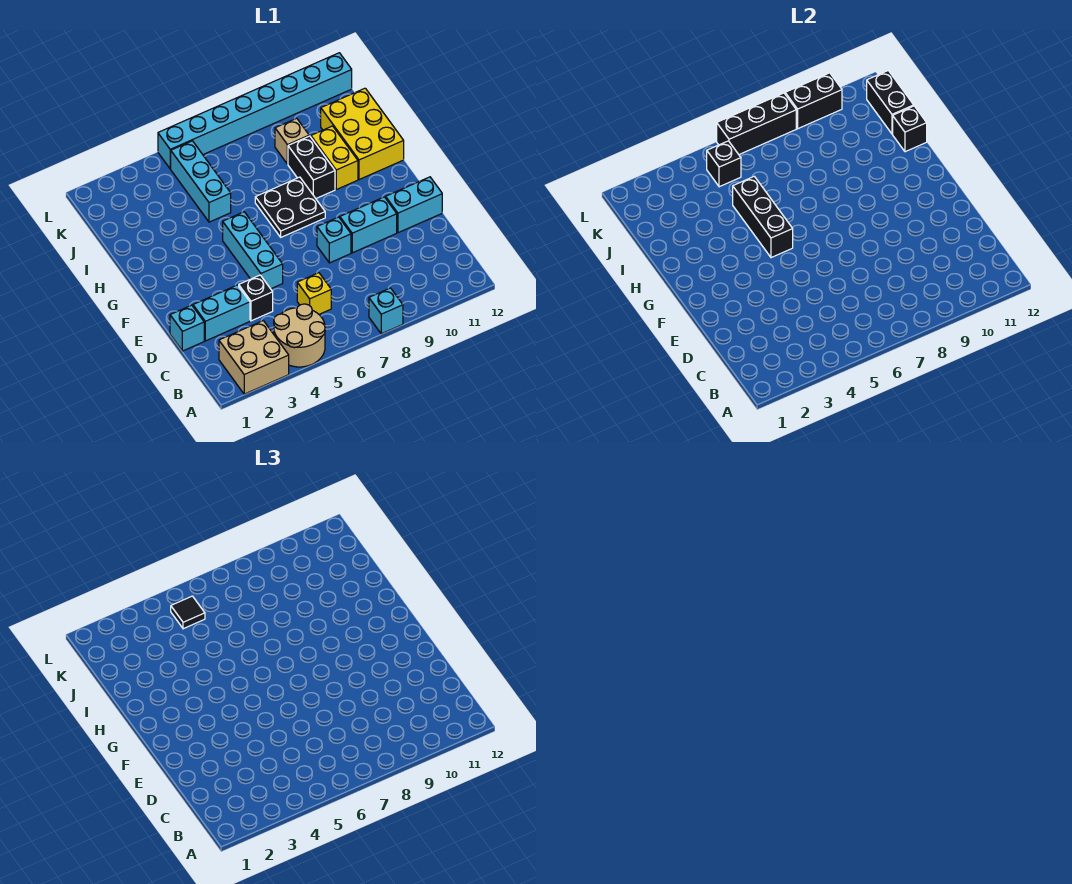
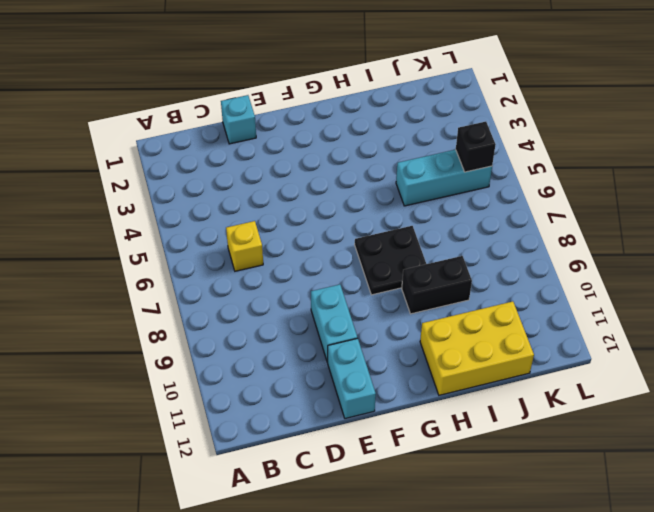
none -> tan brick A2:B3 level 1
none -> tan round brick A4:B5 level 1
none -> cyan brick A8 level 1

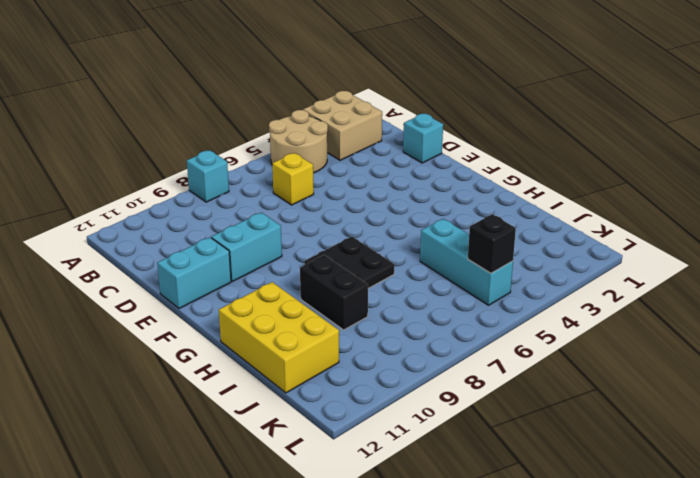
none -> cyan brick D2:D3 level 1
none -> black brick D4 level 1
none -> cyan brick E5:G5 level 1

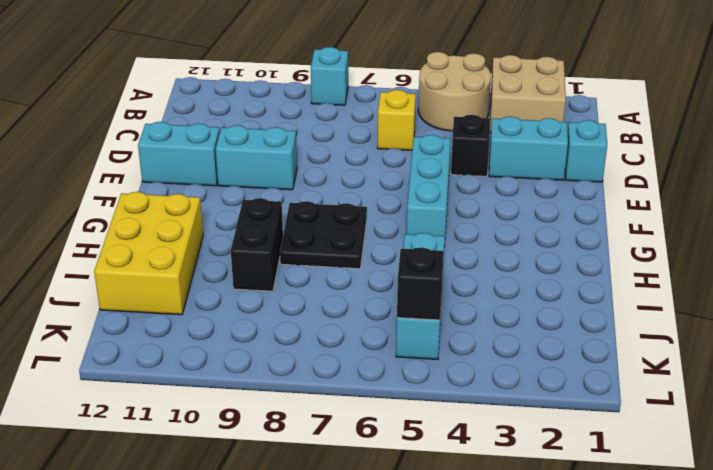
none -> cyan brick E8 level 1
none -> yellow brick H10:I10 level 1
none -> tan brick J9 level 1

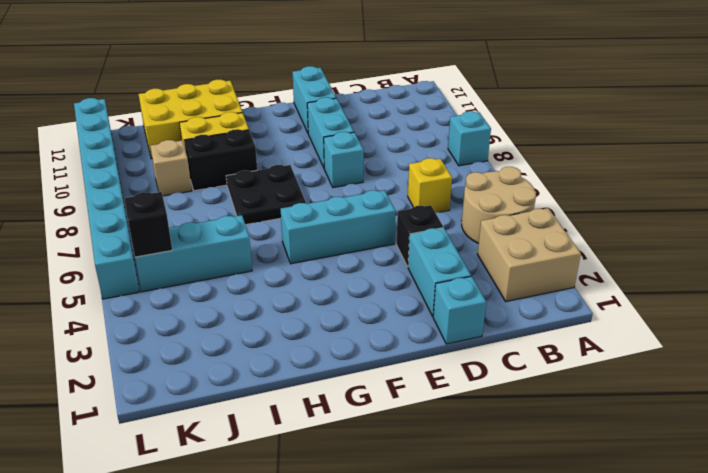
none -> black brick G5:I5 level 2
none -> black brick I12 level 2
none -> black brick J12:K12 level 2

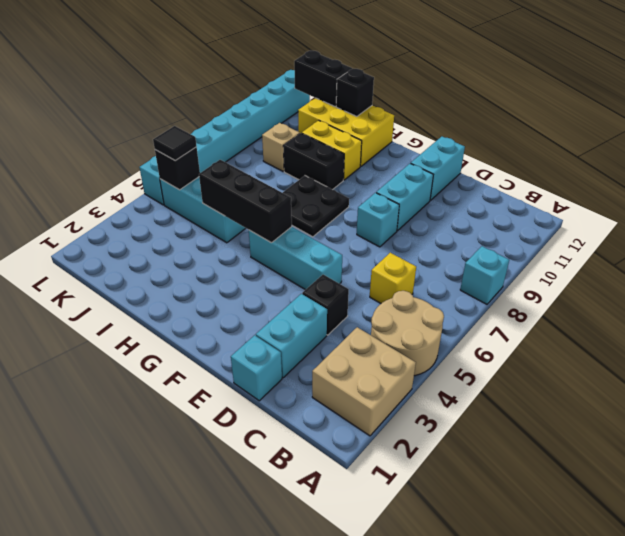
none -> black brick L6:L8 level 2
none -> black brick L9:L10 level 2

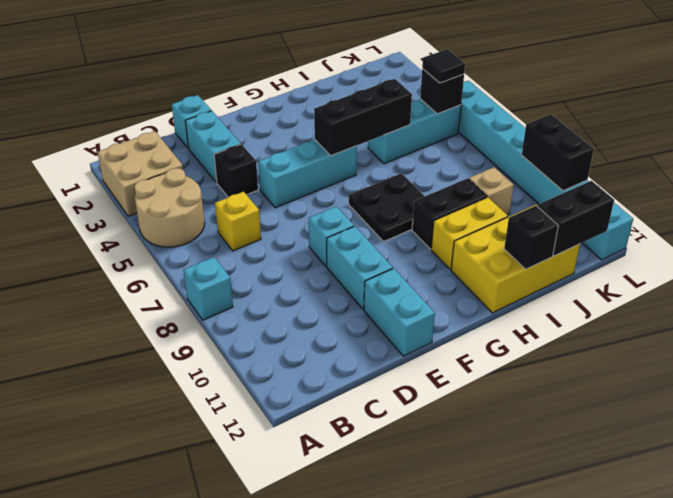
none -> black brick L6:L8 level 2

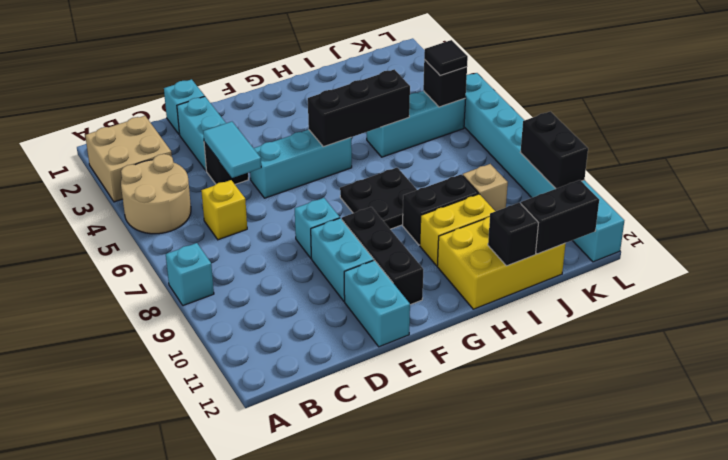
cyan tile D4:D5 level 2 -> none
black brick F9:F11 level 1 -> black brick L6:L8 level 2

